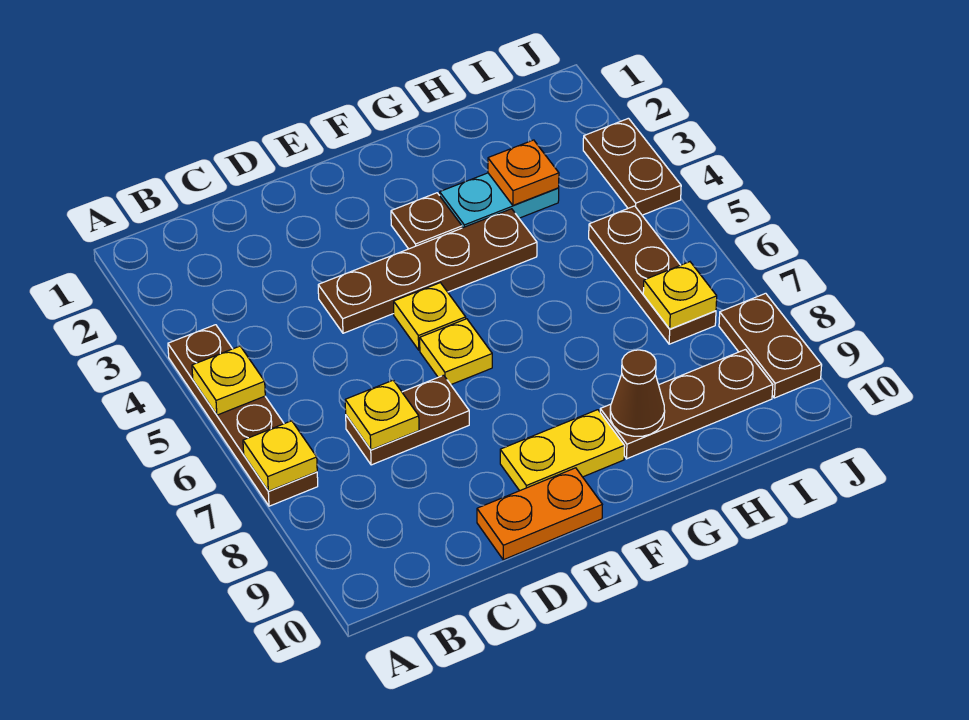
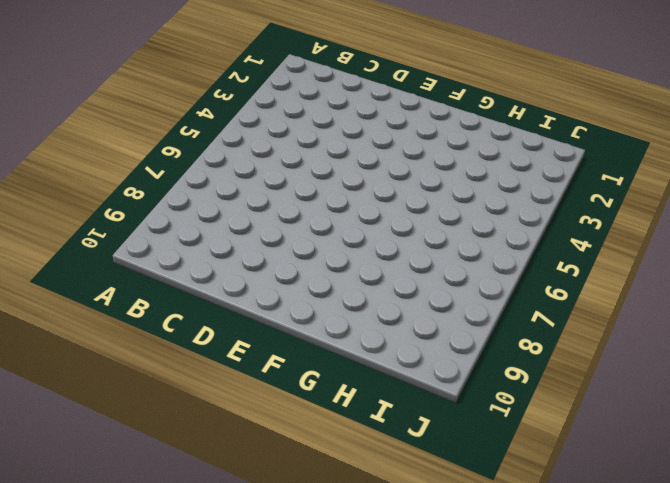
none -> brown plate A4:A7 level 1
none -> brown plate C7:D7 level 1
none -> brown plate D4:G4 level 1

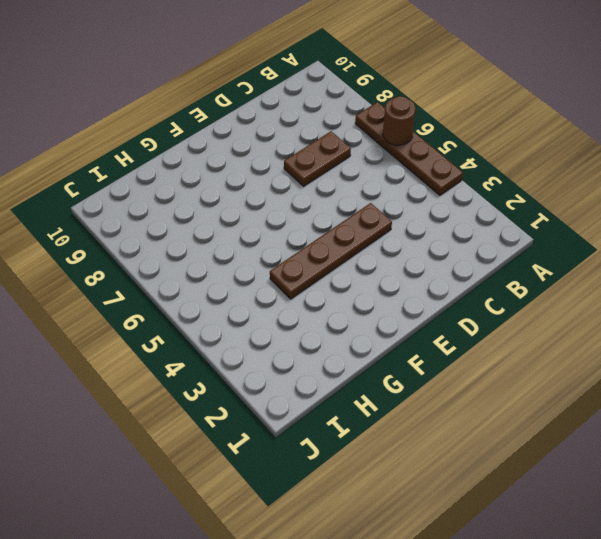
brown round brick A6 level 2 -> none
none -> orange plate D10:E10 level 1
none -> yellow plate E5 level 1
none -> yellow plate E6 level 1

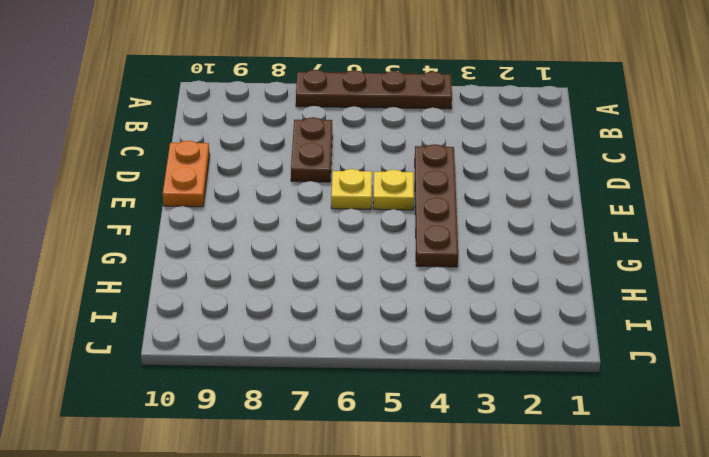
none -> yellow plate E9:F9 level 1
none -> brown plate F3 level 1
none -> cyan plate G3:H3 level 1

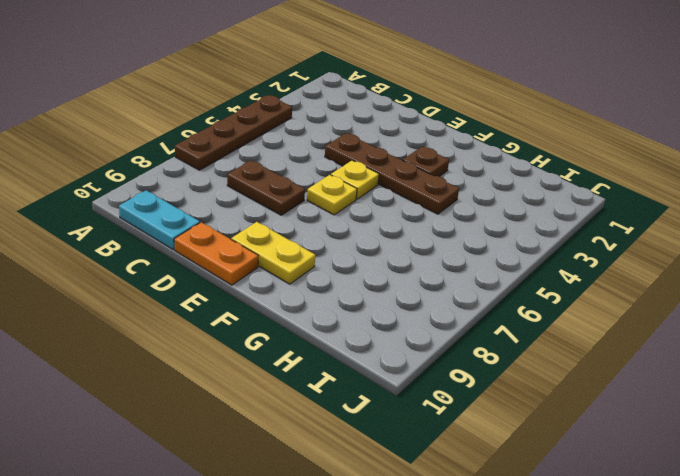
cyan plate B10:C10 level 1 -> cyan plate G3:H3 level 1
none -> brown plate G9:I9 level 1
none -> brown plate I5:I7 level 1
none -> brown plate J3:J4 level 1

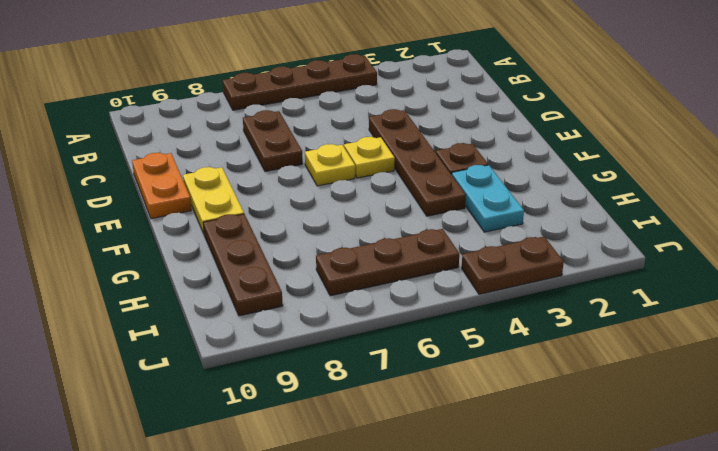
none -> brown plate J8:J9 level 1
none -> yellow plate A5 level 2
none -> yellow plate A7 level 2

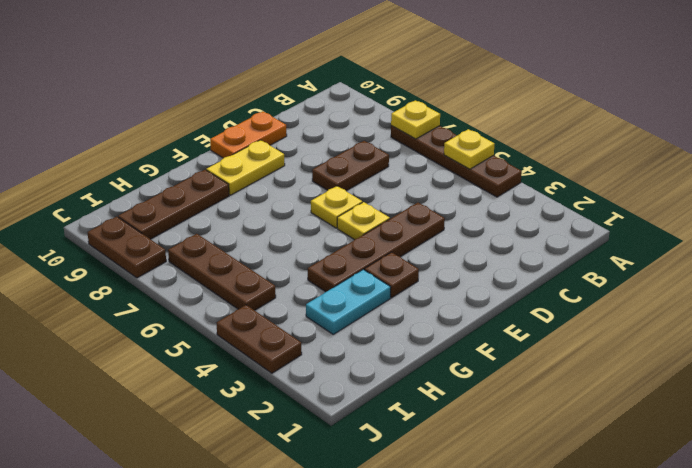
none -> yellow plate C7 level 2
none -> brown cone G9 level 2
none -> orange plate H3 level 2

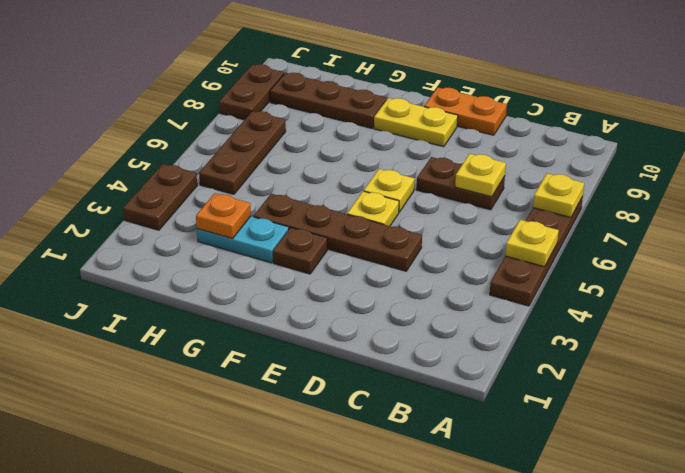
none -> brown cone G9 level 2
none -> yellow plate I7 level 2

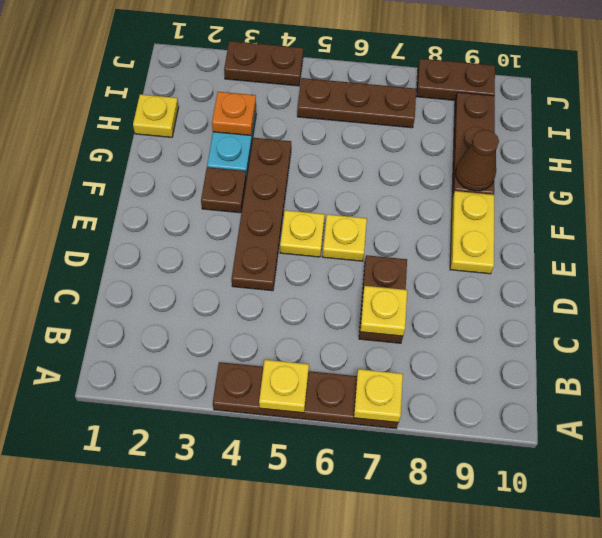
yellow plate H1 level 1 -> yellow plate I7 level 2
none -> orange plate D10:E10 level 1

